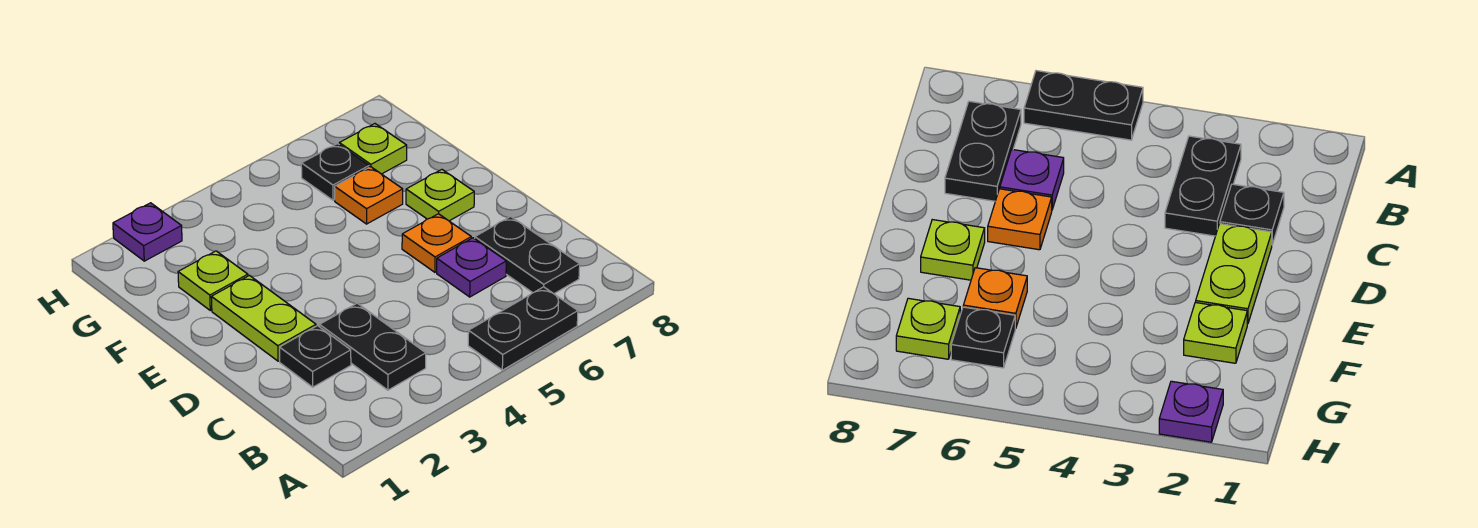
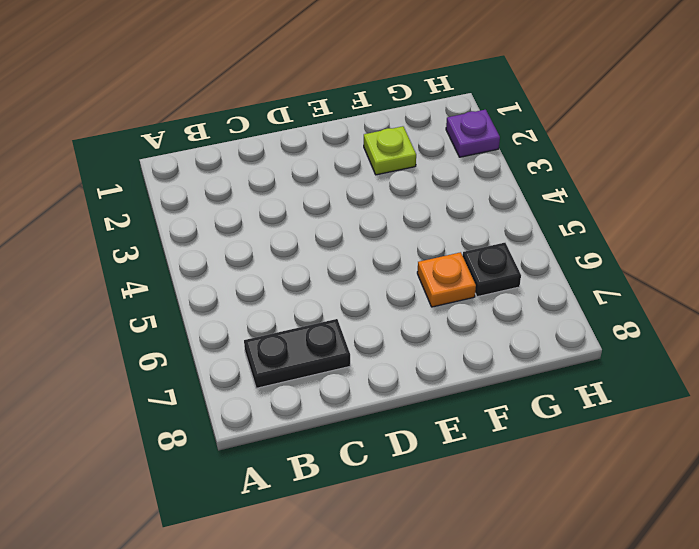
none -> black plate A5:A6 level 1
none -> black plate B3:C3 level 1
none -> black plate C2 level 1

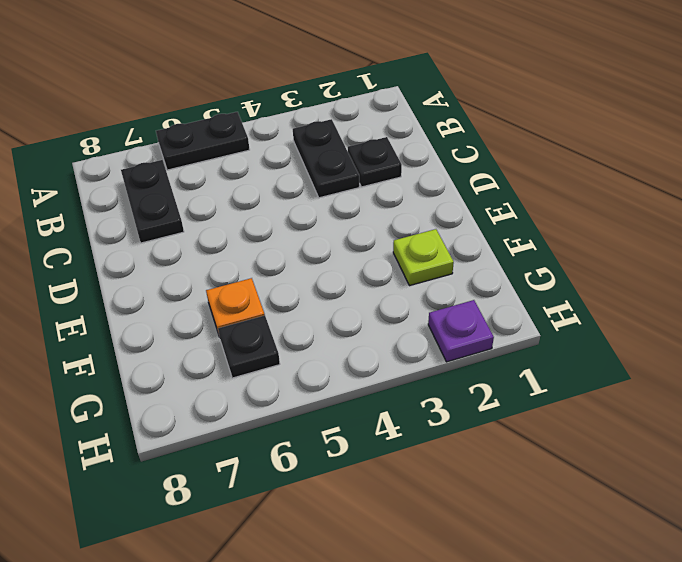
none -> purple plate C6 level 1
none -> lime plate D2:E2 level 1
none -> orange plate D6 level 1

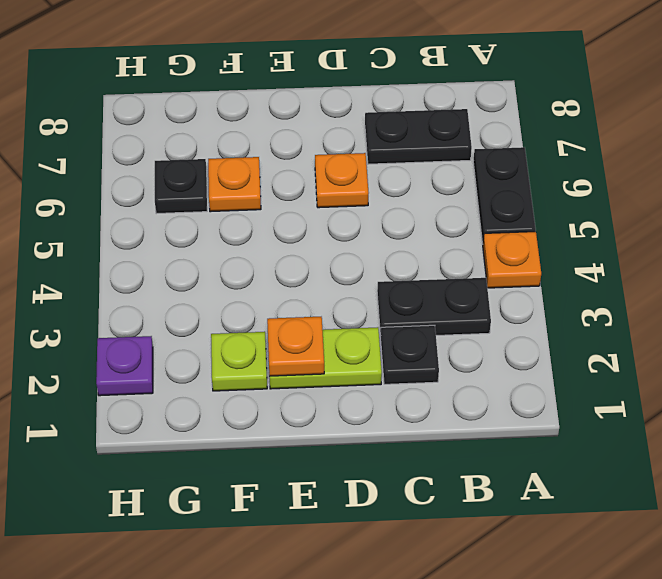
orange plate A4 level 1 -> none
orange plate E2 level 2 -> none
none -> purple plate C6 level 1
none -> lime plate E7 level 1
none -> lime plate G7 level 1

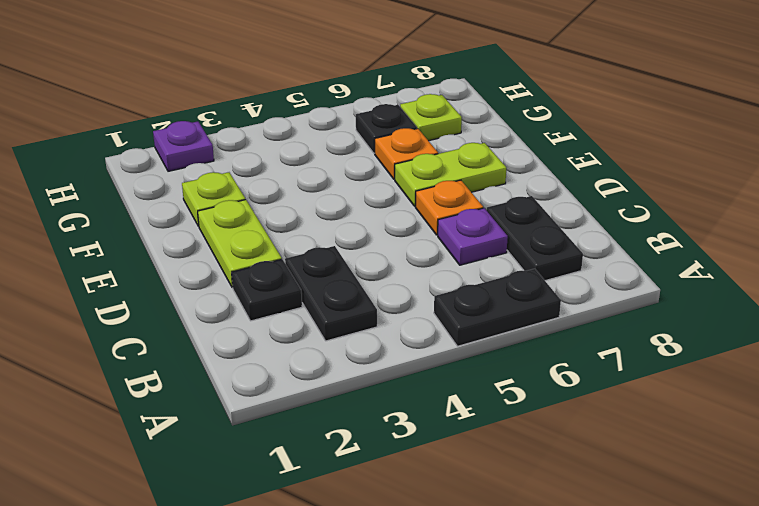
lime plate E6:E7 level 1 -> lime plate E7 level 1

